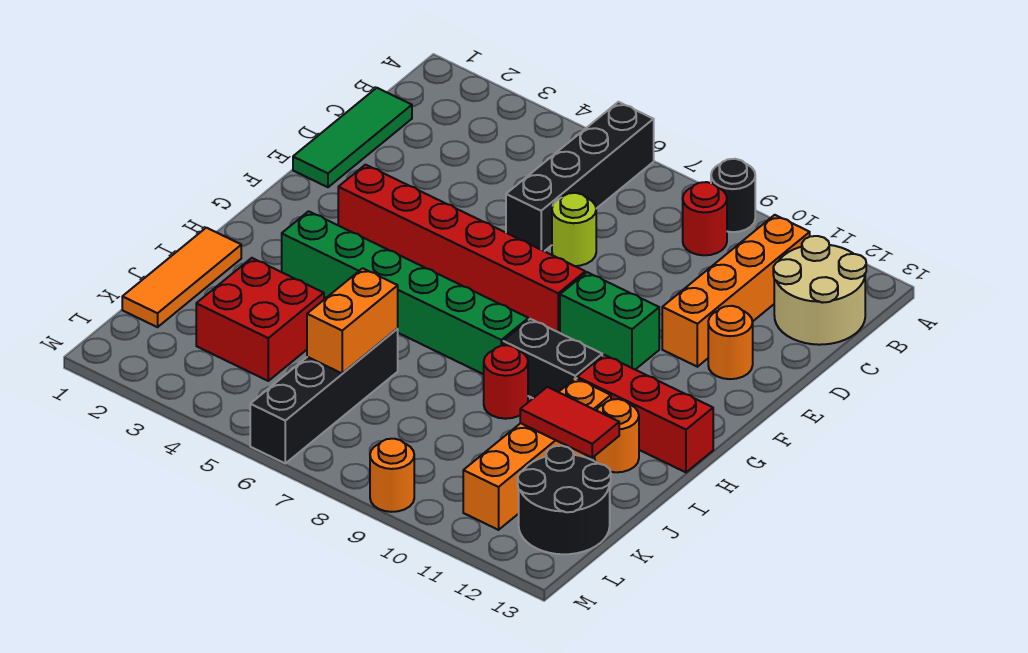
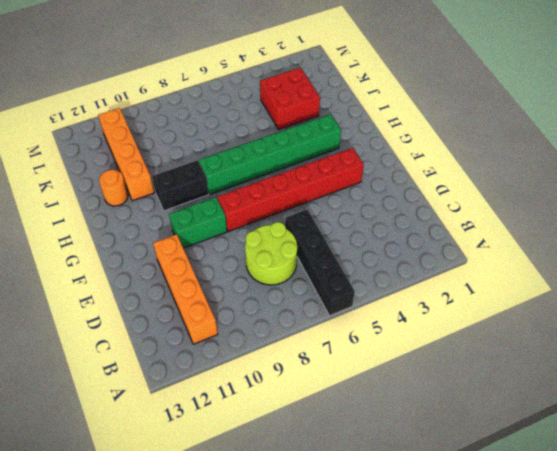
lime round brick C7:D8 level 1 -> lime round brick D7 level 1
none -> black round brick A9 level 1
none -> red round brick B9 level 1
none -> tan round brick B12:C13 level 1

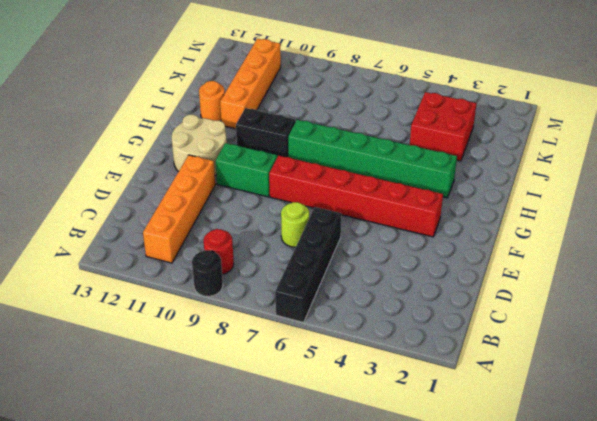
tan round brick F11:G12 level 1 -> tan round brick B12:C13 level 1
none -> green tile C1:E1 level 1
none -> orange round brick E12 level 1
none -> red brick H11:H13 level 1

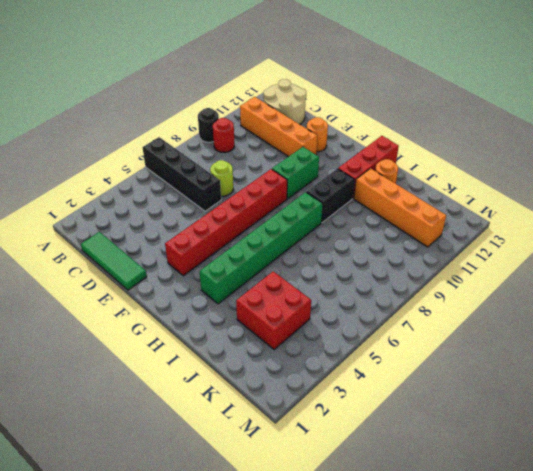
none -> orange tile I1:K1 level 1
none -> red round brick I9 level 1
none -> black brick J6:M6 level 1

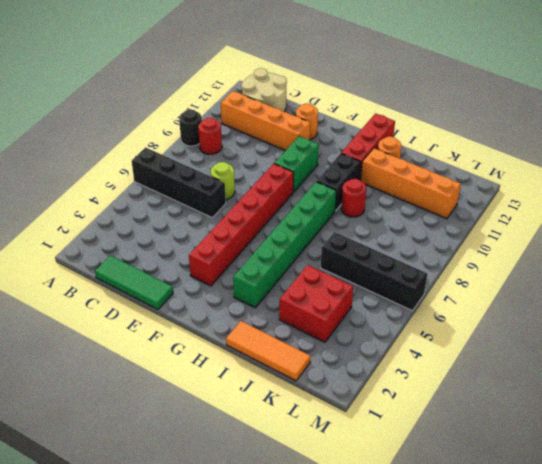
none -> black round brick K12:L13 level 1
none -> orange round brick M9 level 1
none -> orange brick J6:K6 level 2

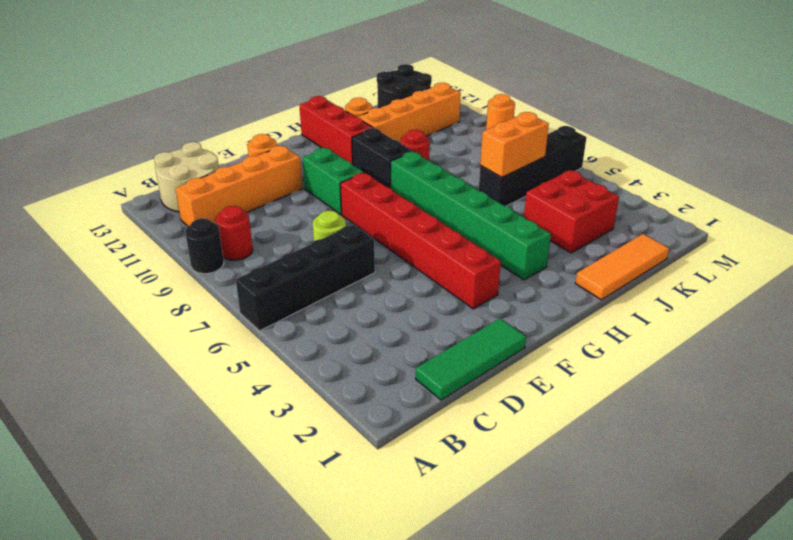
none -> red tile J11:J12 level 2

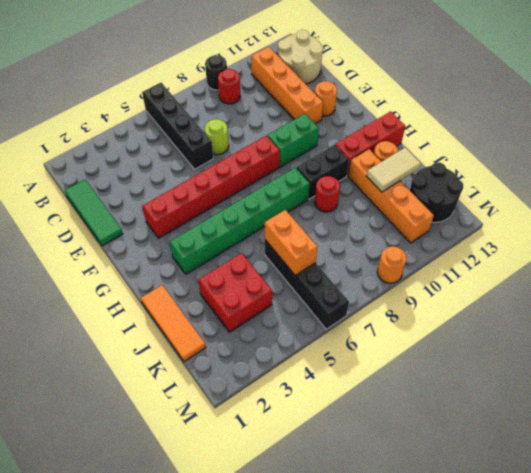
tan tile J11:J12 level 2 -> red tile J11:J12 level 2

